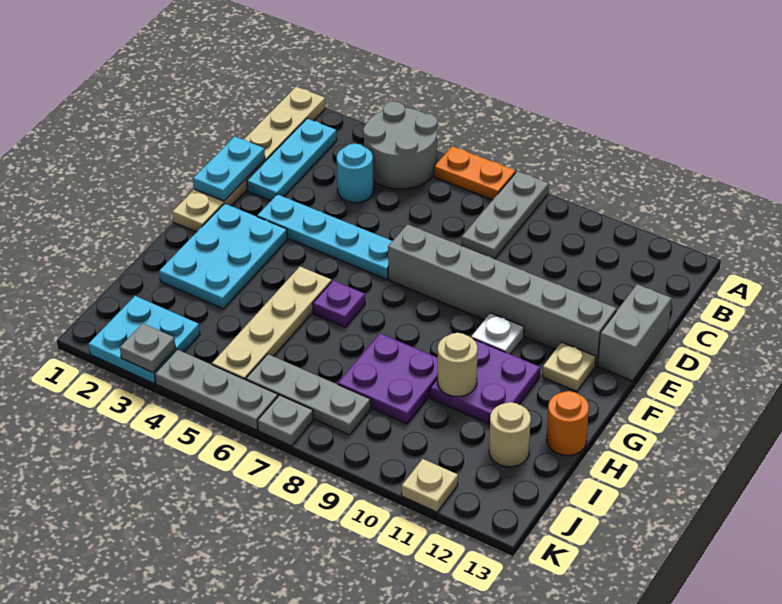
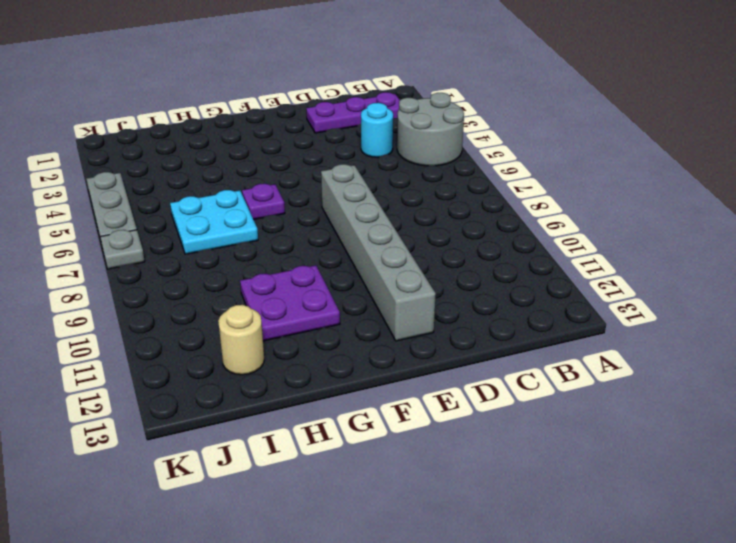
purple plate B2:D2 level 1 -> cyan plate B2:D2 level 1
cyan plate H6:I7 level 1 -> cyan plate J2:K3 level 1
none -> tan plate A1:F1 level 1
none -> orange plate A6:A7 level 1
none -> grey plate A8:C8 level 1

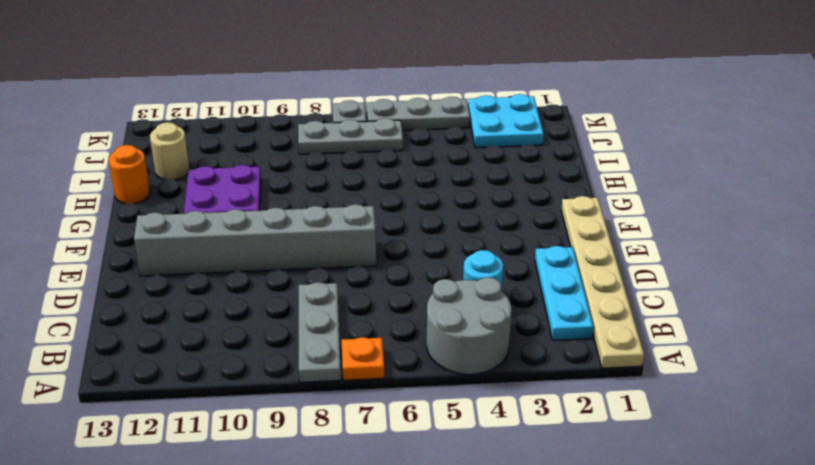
orange plate A7 level 1 -> orange plate A6:A7 level 1
none -> grey brick D13:E13 level 1
none -> cyan plate E3:E6 level 1
none -> cyan plate F2:H3 level 1

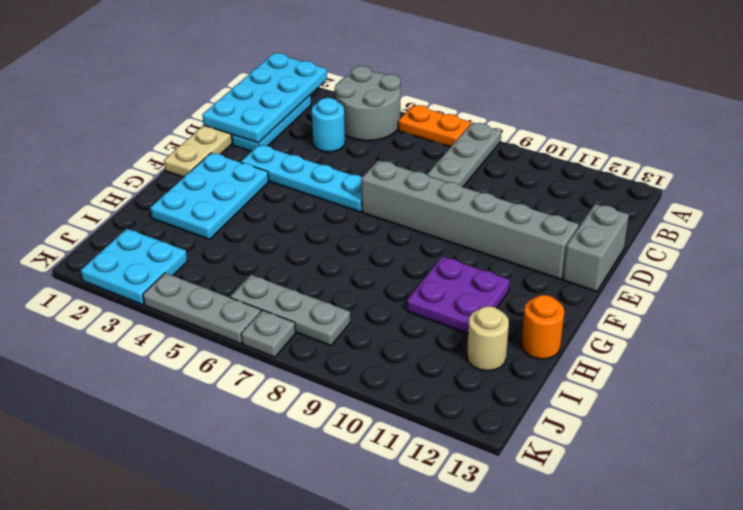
cyan plate A1:D2 level 2 -> cyan plate D1:E1 level 2
none -> white plate F10 level 1
none -> tan plate F12 level 1
none -> tan plate G5:J5 level 1

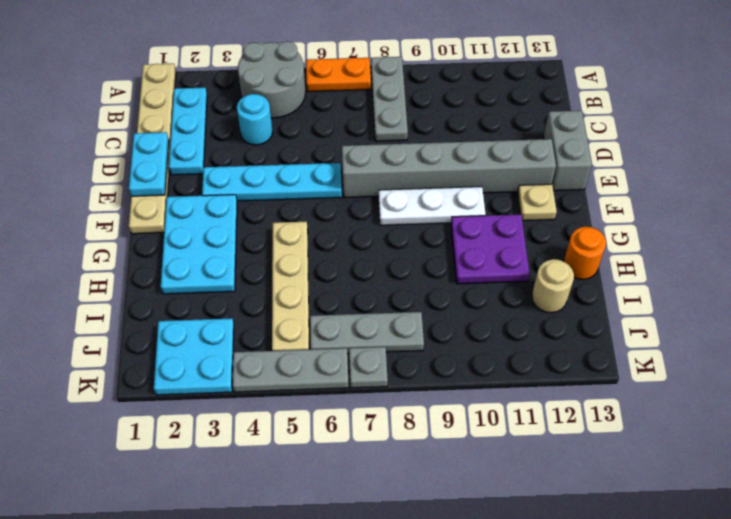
white plate F8:F10 level 1 -> white plate F10 level 1
none -> purple plate G6 level 1
none -> purple plate H8:I9 level 1
none -> tan plate K11 level 1

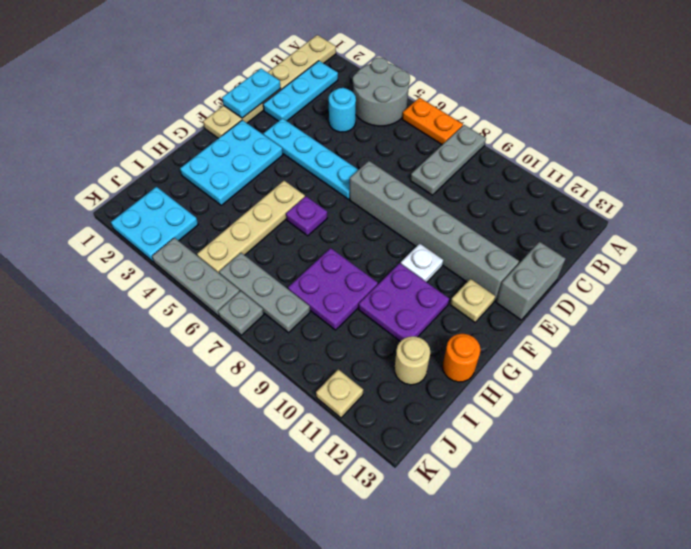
none -> tan round brick H10 level 2
none -> grey plate K3 level 2

